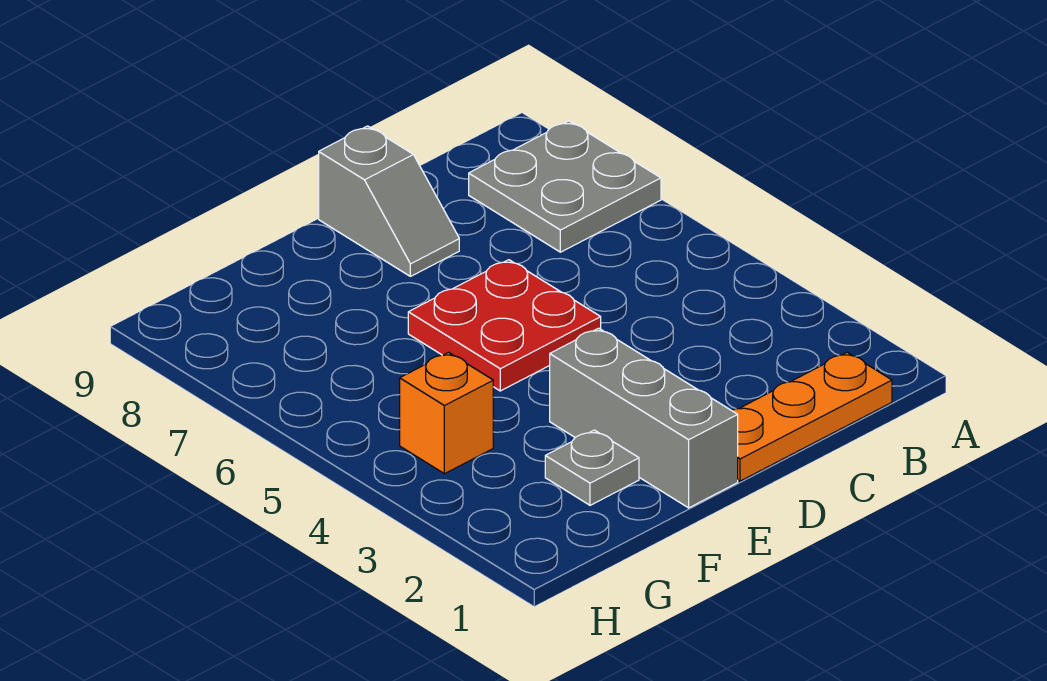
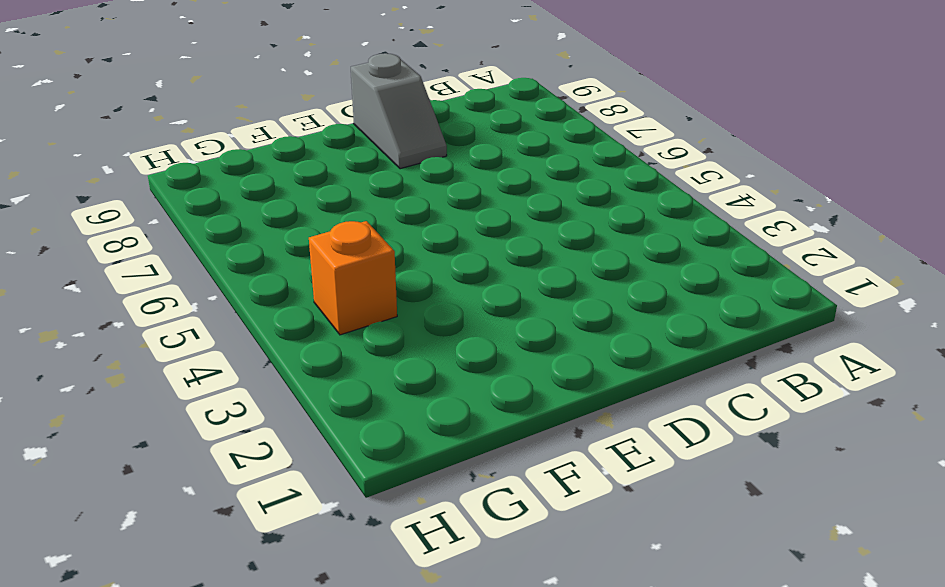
none -> grey plate A7:B8 level 1
none -> orange plate B1:D1 level 1

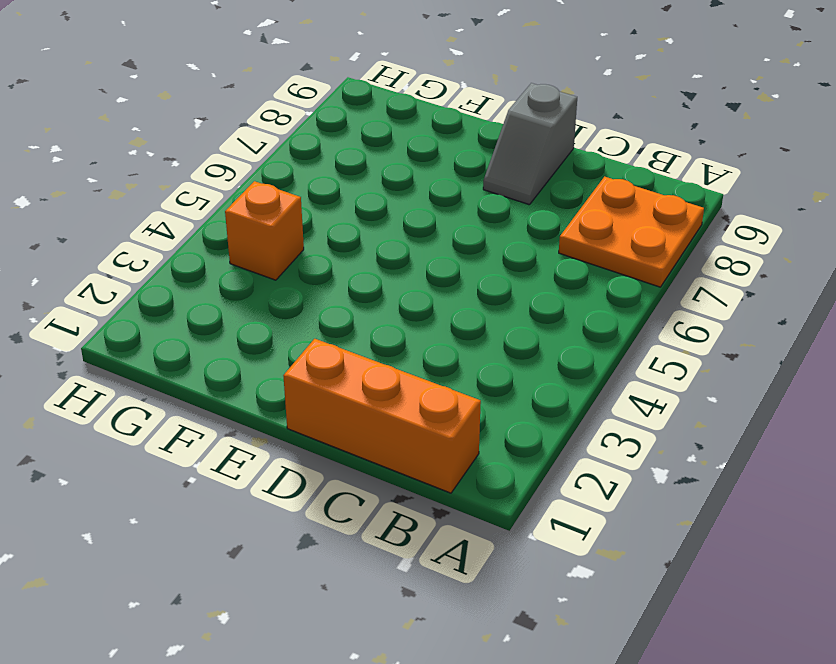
orange plate A7:B8 level 1 -> grey plate A7:B8 level 1
orange brick B1:D1 level 1 -> orange plate B1:D1 level 1
none -> red plate D5:E6 level 1
none -> grey brick E1:E3 level 1

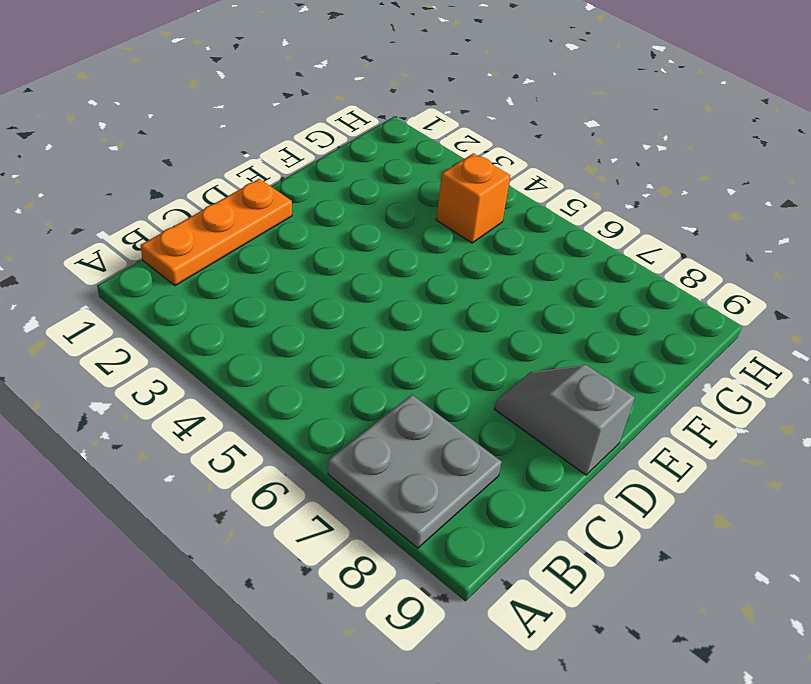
none -> red plate D5:E6 level 1
none -> grey brick E1:E3 level 1

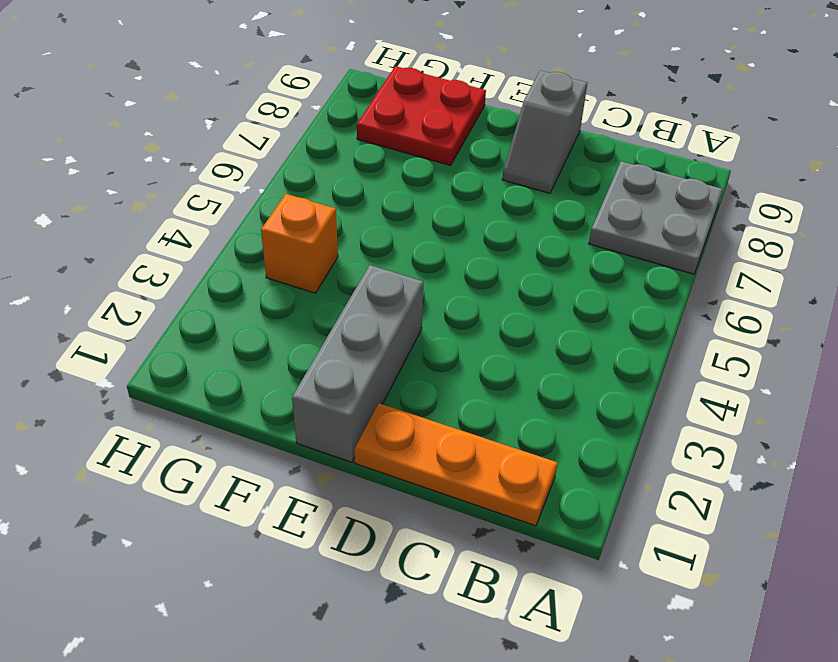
red plate F8:G9 level 1 -> red plate D5:E6 level 1
none -> grey plate F2 level 1

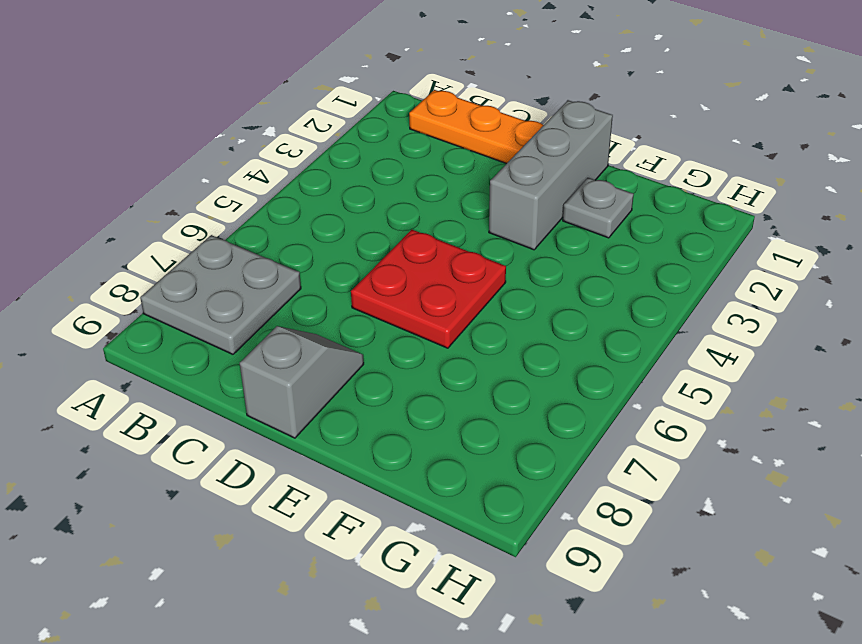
none -> orange brick G4 level 1

